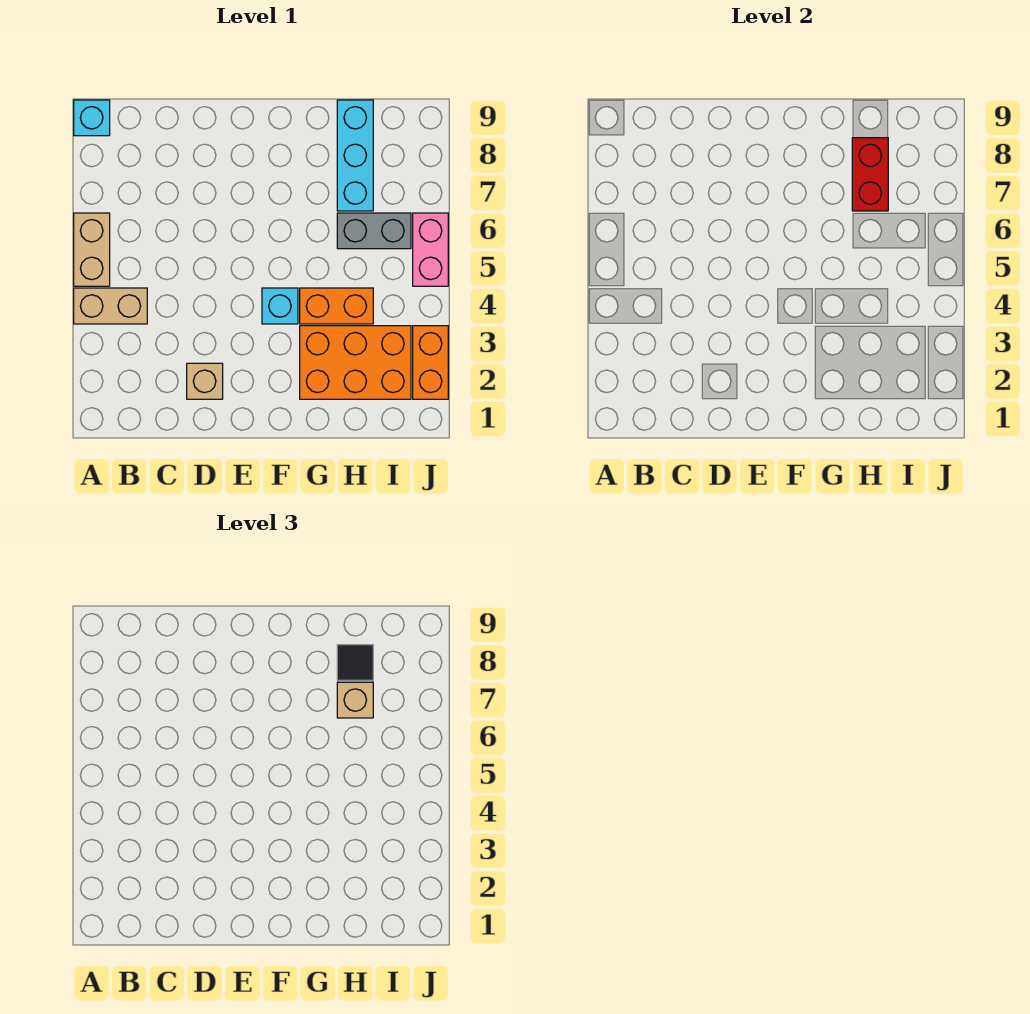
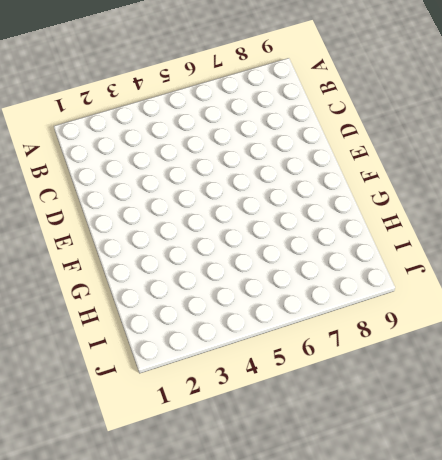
none -> tan brick A4:B4 level 1
none -> tan brick A5:A6 level 1
none -> cyan brick A9 level 1

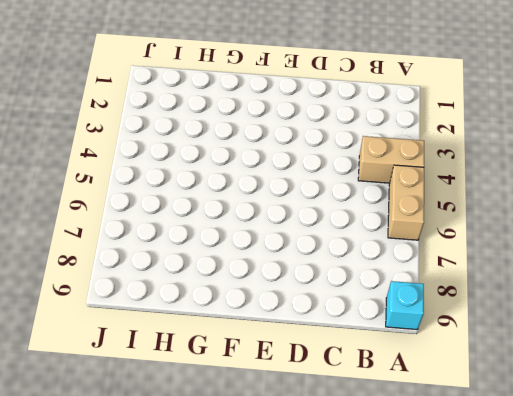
none -> tan brick D2 level 1
none -> cyan brick F4 level 1
none -> orange brick G2:I3 level 1

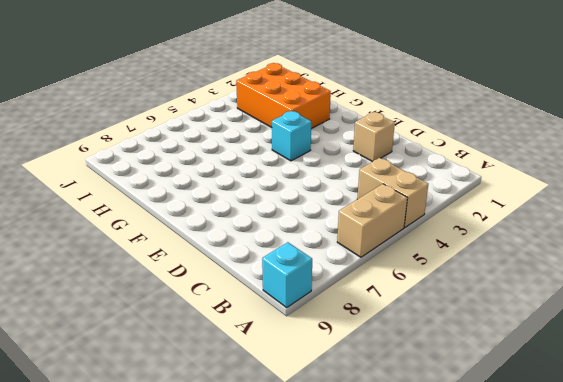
none -> orange brick G4:H4 level 1
none -> grey brick H6:I6 level 1
none -> cyan brick H7:H9 level 1

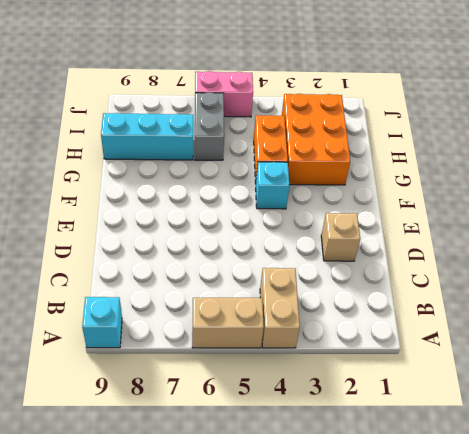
none -> orange brick J2:J3 level 1
none -> red brick H7:H8 level 2
none -> tan brick H7 level 3

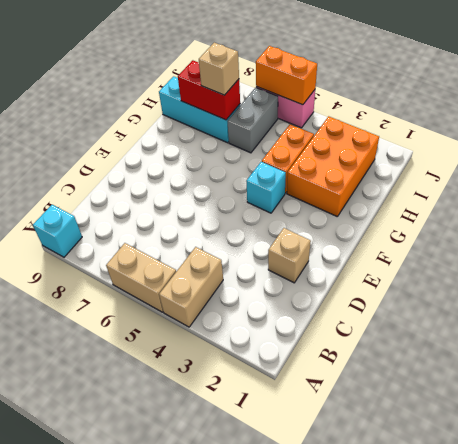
orange brick J5:J6 level 2 -> orange brick J2:J3 level 1
none -> black tile H8 level 3

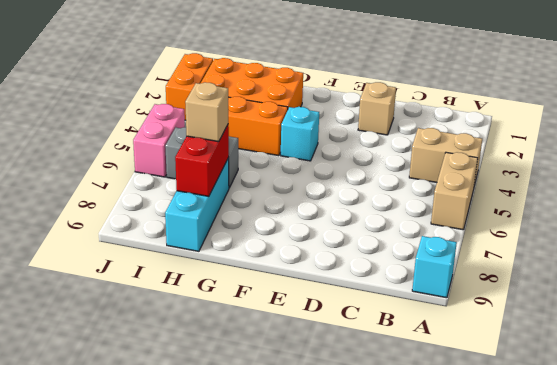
none -> black tile H8 level 3

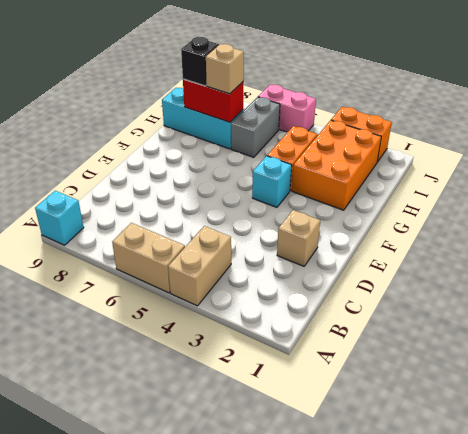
black brick H8 level 3 -> black tile H8 level 3

